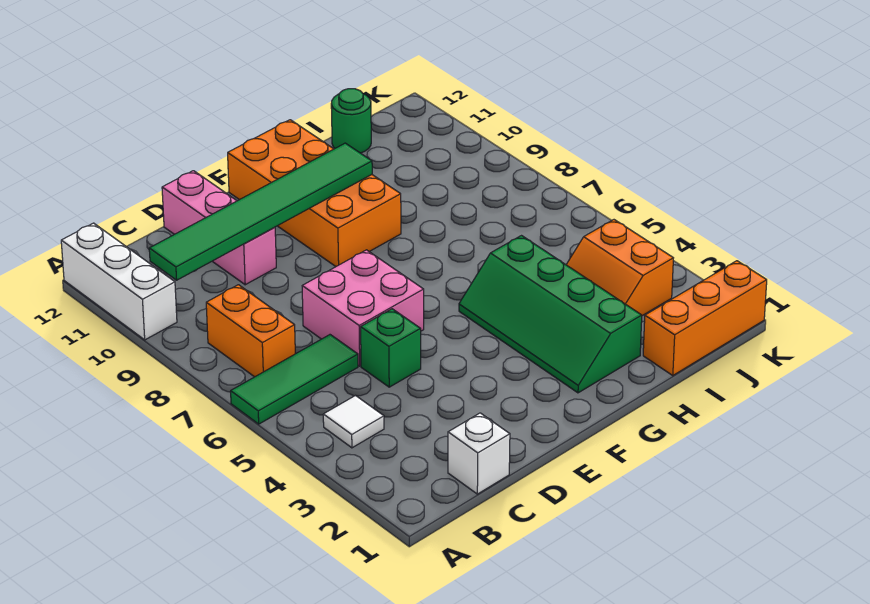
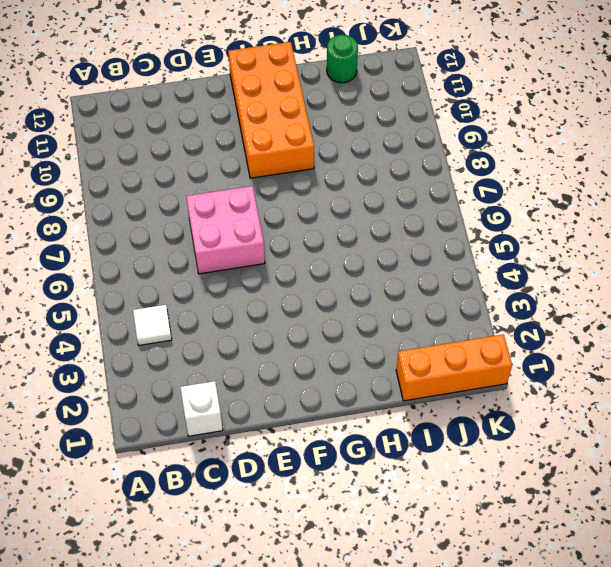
none -> green tile A6:C6 level 1
none -> white brick A10:A12 level 1
none -> orange brick B7:B8 level 1

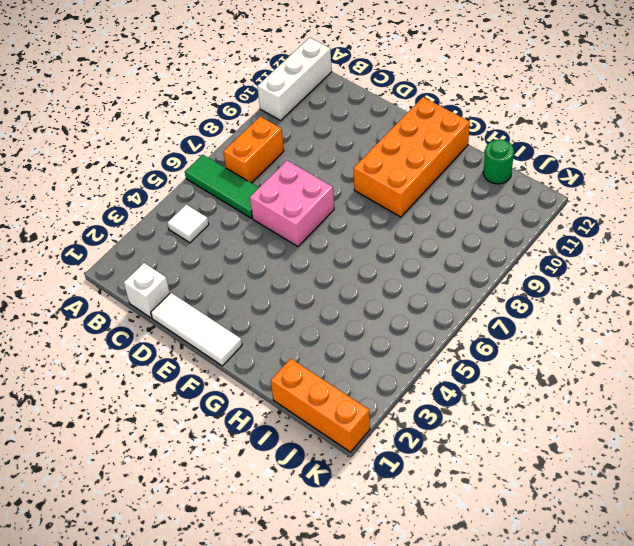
white tile D1:F1 level 1 -> none
none -> green brick D5 level 1
none -> pink brick D10:D12 level 1
none -> green slope G2:H5 level 1 top H

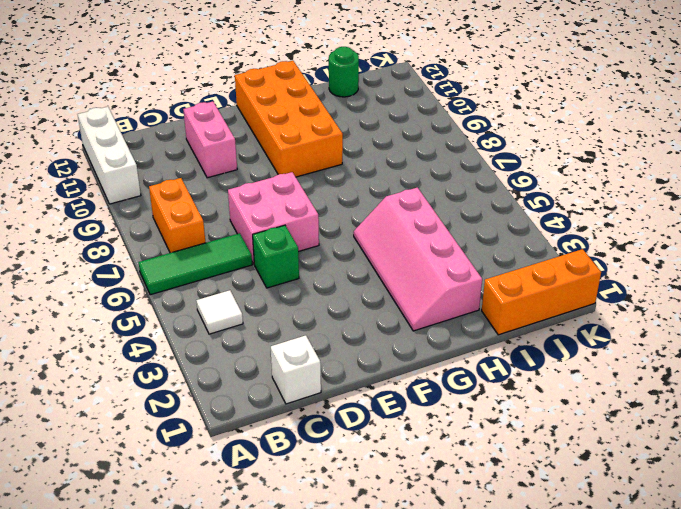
pink brick D10:D11 level 1 -> pink brick D10:D12 level 1
pink slope G2:H5 level 1 top H -> green slope G2:H5 level 1 top H
none -> orange slope I3:J4 level 1 top J
none -> green tile B10:G10 level 2

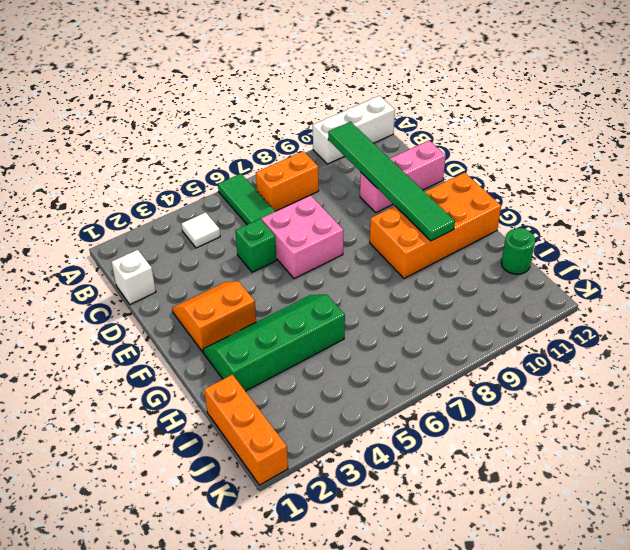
orange slope E2:F3 level 1 top F -> orange slope I3:J4 level 1 top J

